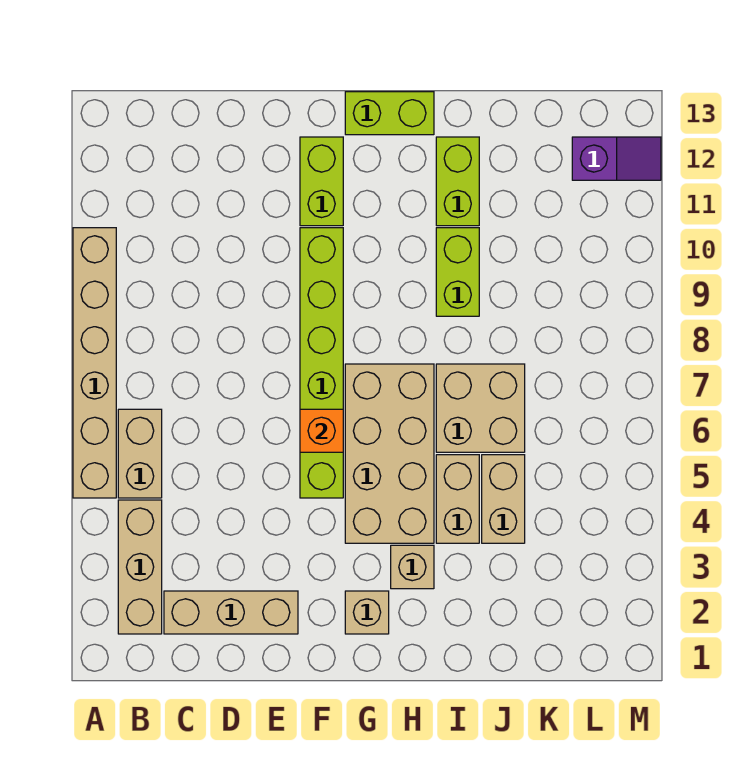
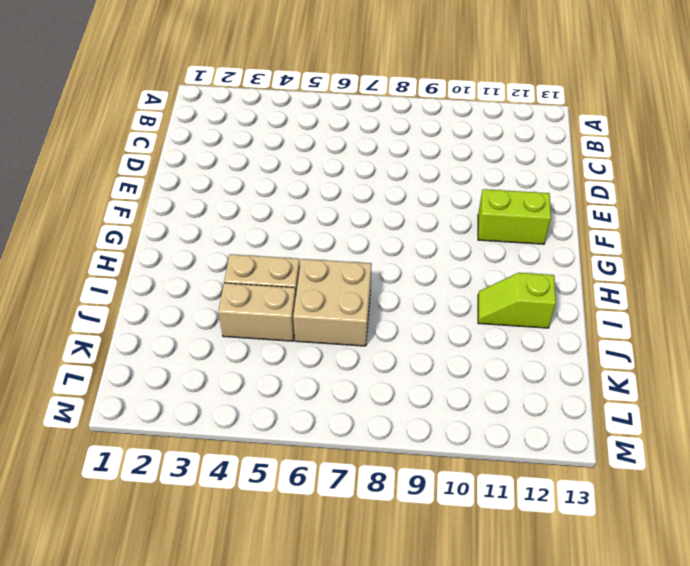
lime slope I11:I12 level 1 top 12 -> lime brick I11:I12 level 1
none -> tan brick A5:A10 level 1
none -> tan brick B2:B4 level 1
none -> tan brick B5:B6 level 1

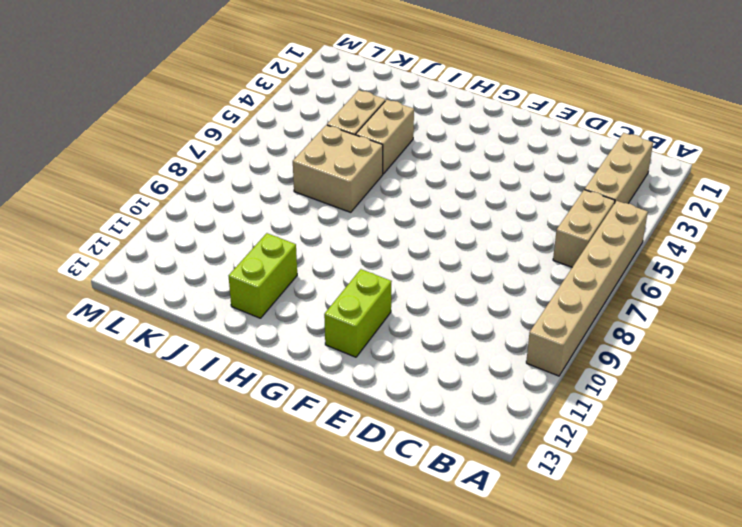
none -> tan brick C2:E2 level 1
none -> lime brick F5:F10 level 1
none -> tan brick G2 level 1

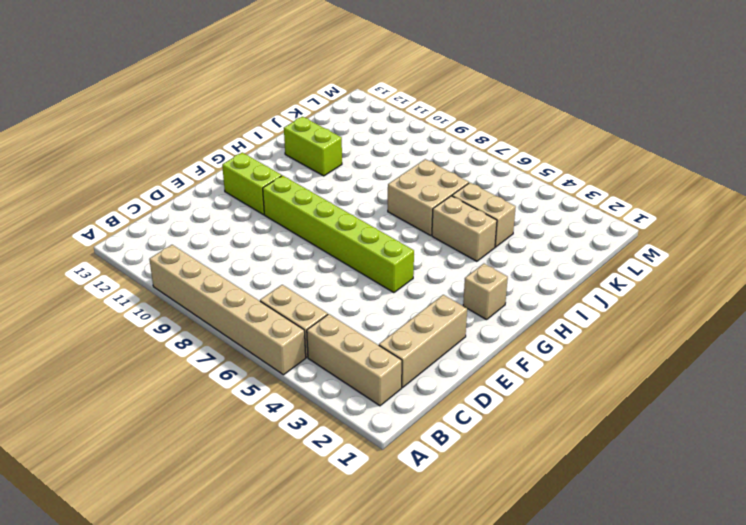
none -> tan brick G4:H7 level 1
none -> lime brick G13:H13 level 1
none -> tan brick H3 level 1

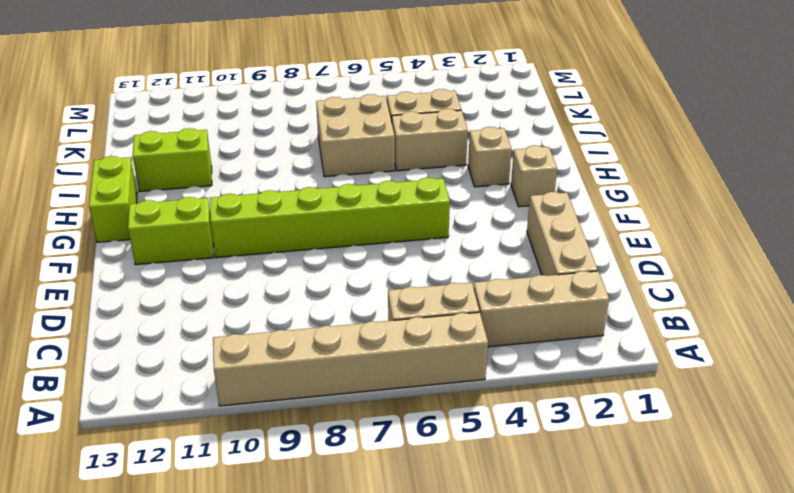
none -> tan brick G4:H7 level 1
none -> lime brick I9:I10 level 1
none -> purple slope L12:M12 level 1 top L

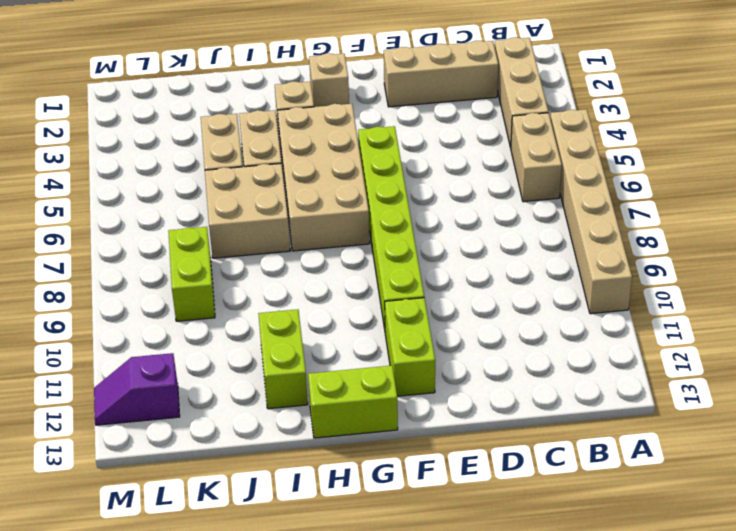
lime brick K8:K9 level 1 -> lime brick I9:I10 level 1
none -> orange brick F6 level 2

